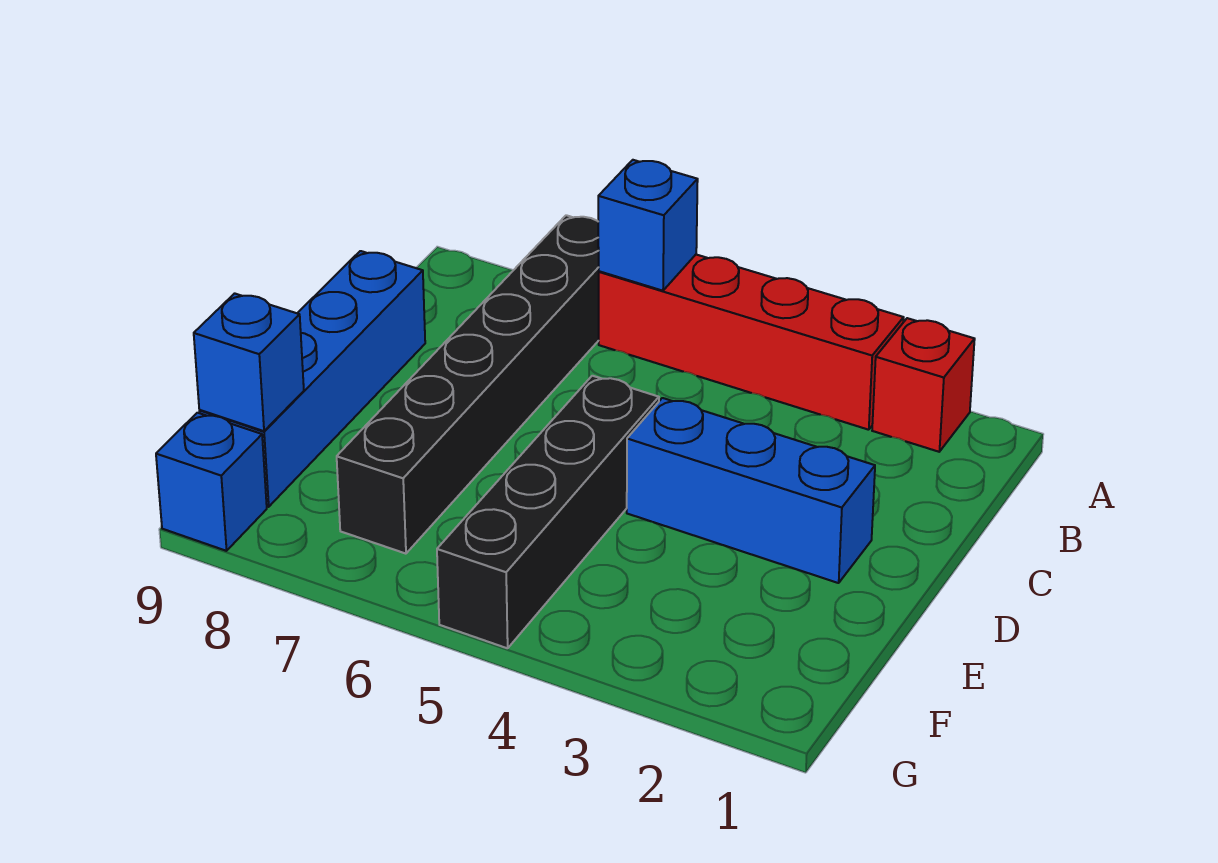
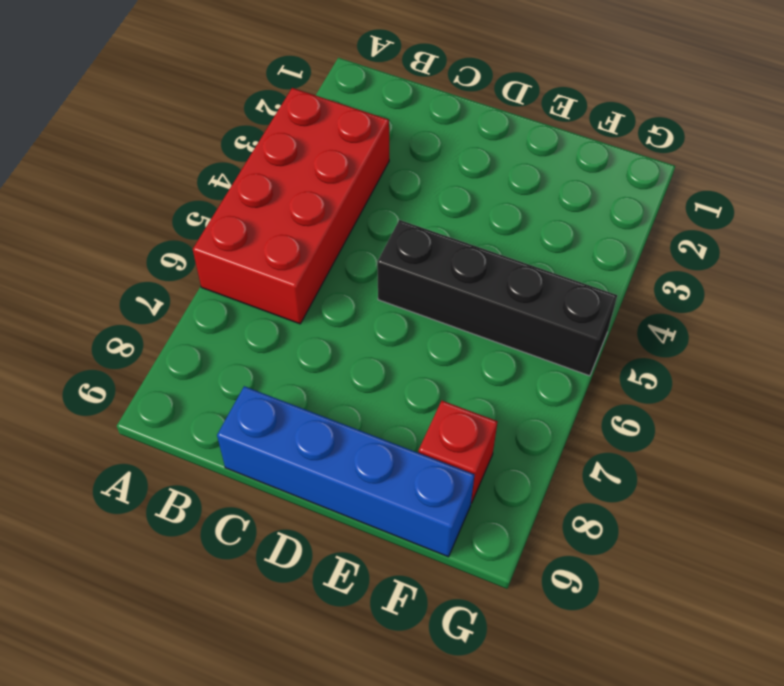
red brick A3:B6 level 1 -> red brick A3:A6 level 1
red brick F8 level 1 -> red brick A2 level 1
none -> black brick A7:F7 level 1
none -> blue brick D2:D4 level 1

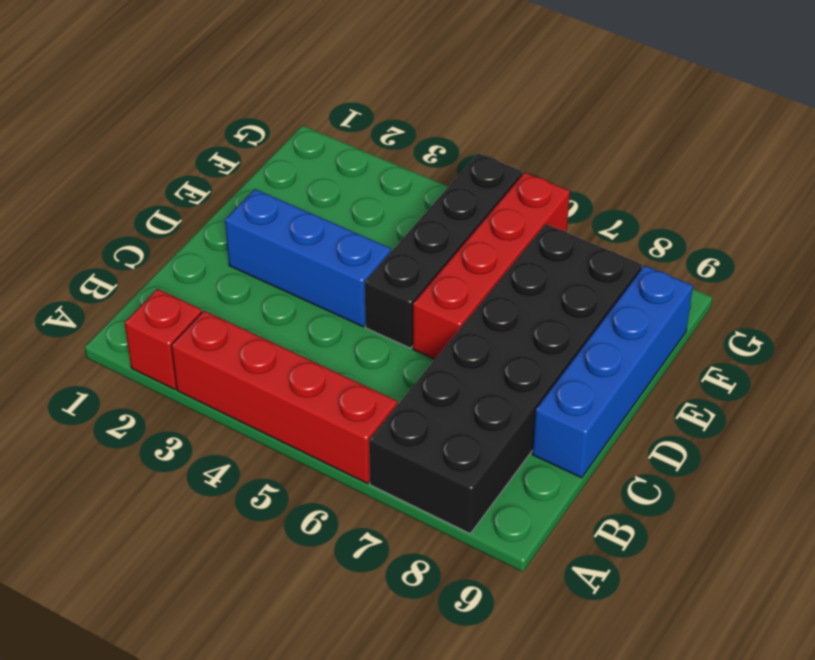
black brick A7:F8 level 1 -> black brick A7:F7 level 1
red brick D6:G6 level 1 -> none
none -> blue brick G9 level 1
none -> blue brick A6 level 2

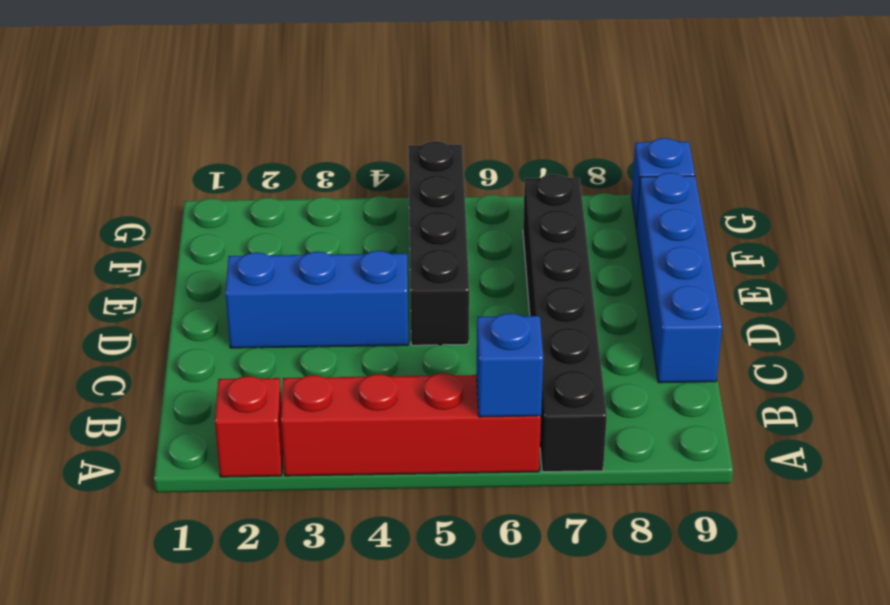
none -> blue brick F9 level 2

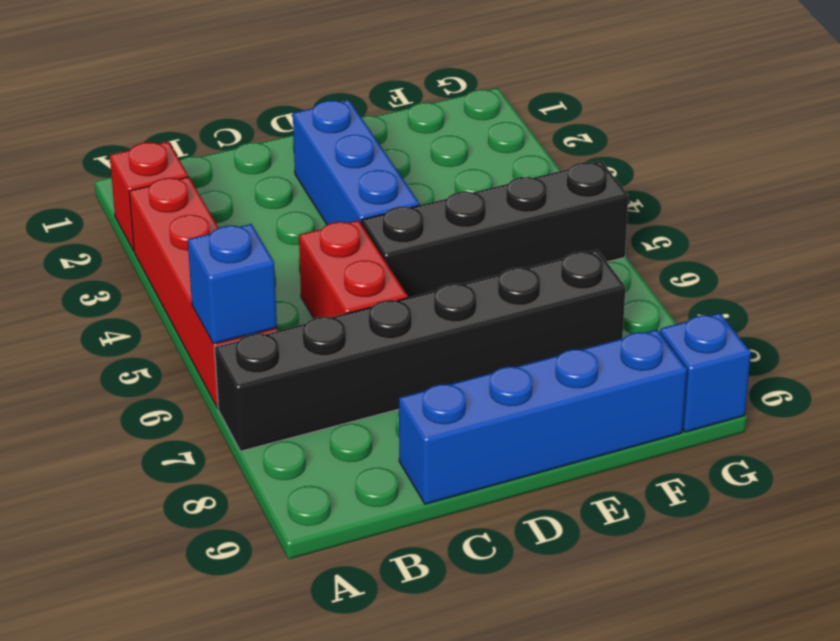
red brick C5:C6 level 1 -> none
none -> blue brick F9 level 2

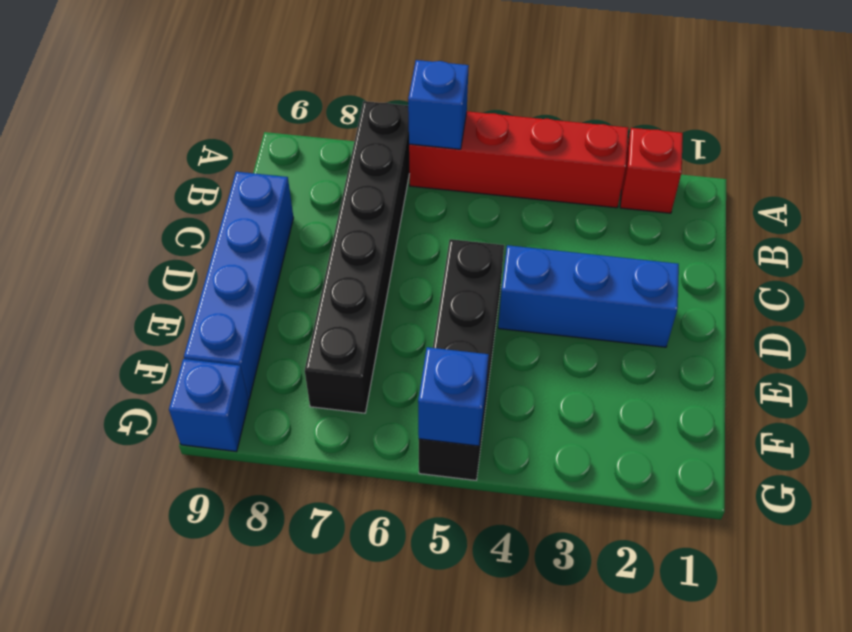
blue brick G5 level 2 -> blue brick F9 level 2

